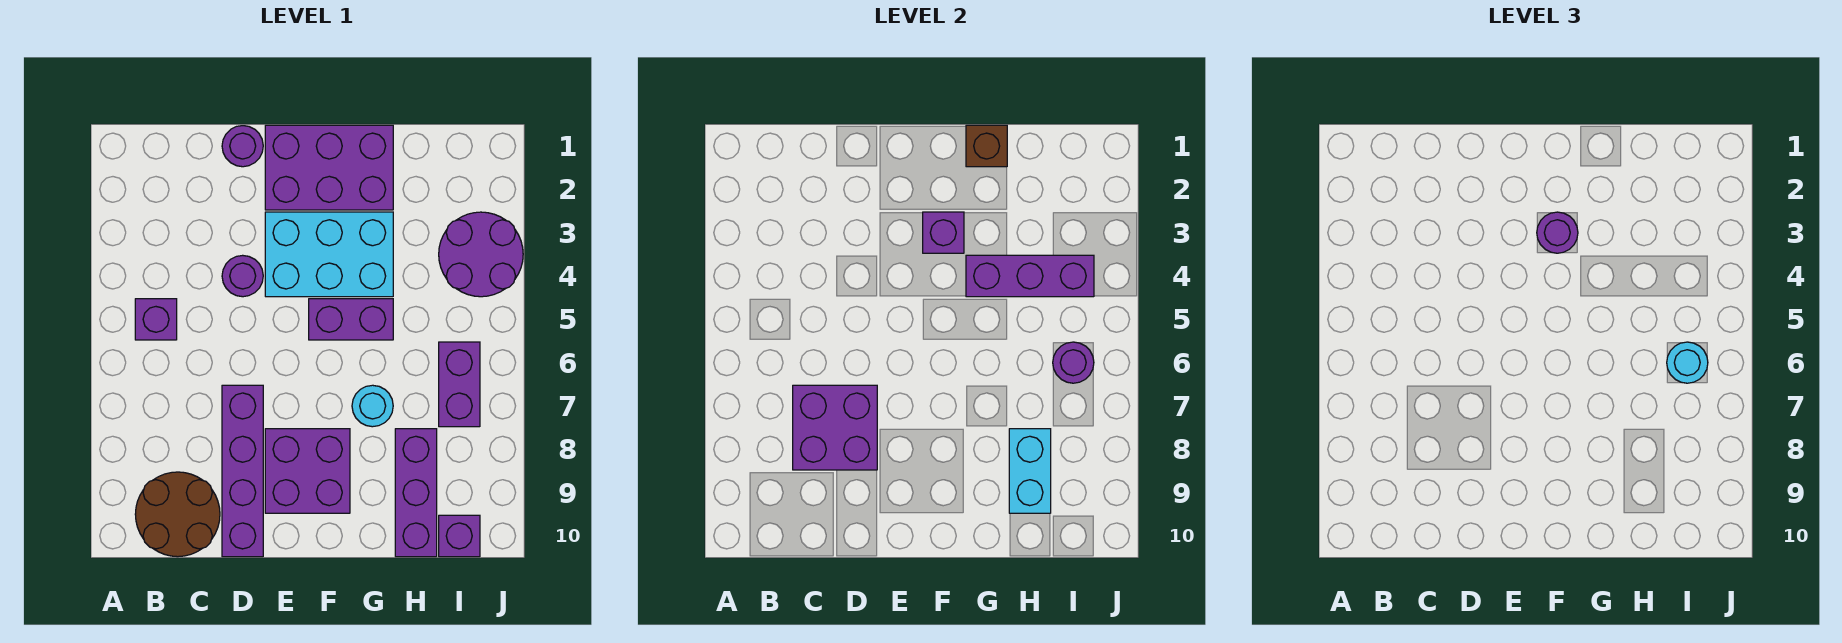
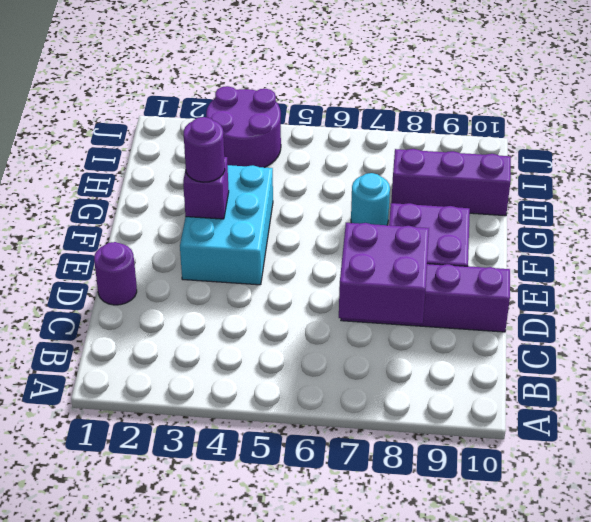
none -> purple brick B5 level 1
none -> brown round brick B9:C10 level 1
none -> purple round brick D4 level 1

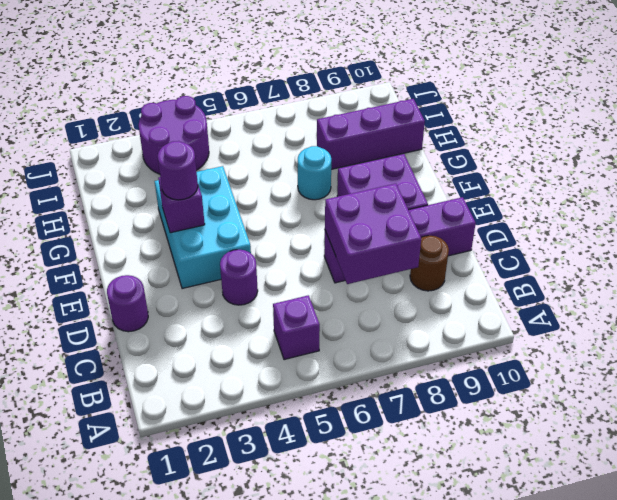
brown round brick C9 level 1 -> brown round brick B9:C10 level 1
none -> purple brick E1:G2 level 1
none -> purple brick F5:G5 level 1
none -> purple brick I6:I7 level 1

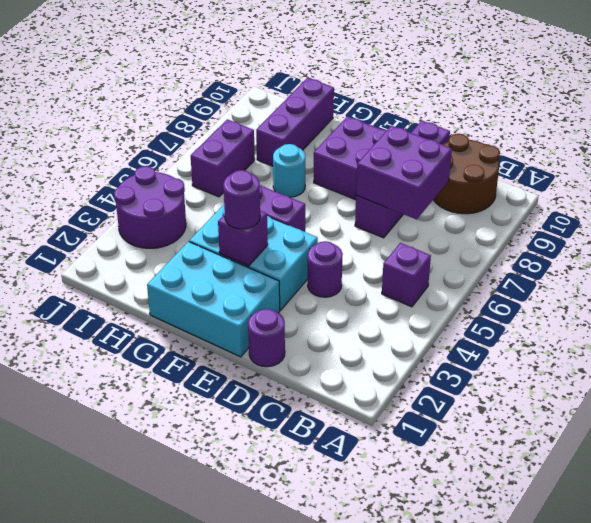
cyan brick E1:G2 level 1 -> purple brick E1:G2 level 1
none -> purple brick I10 level 1
none -> brown brick G1 level 2
none -> purple brick G4:I4 level 2

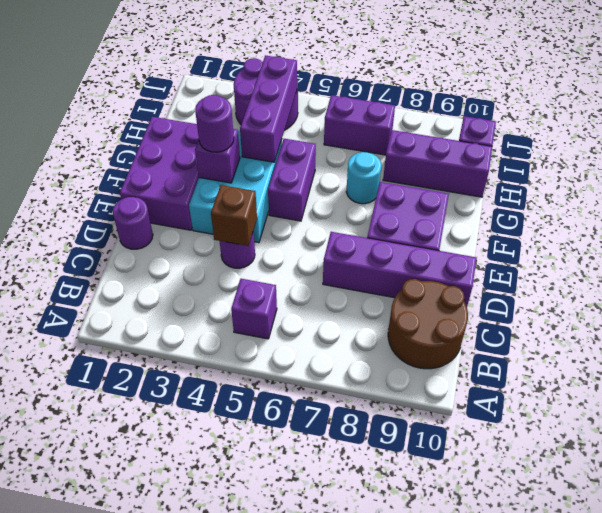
brown brick D4 level 2 -> brown brick G1 level 2
none -> purple brick C7:D8 level 2
none -> cyan brick H8:H9 level 2
none -> purple round brick I6 level 2

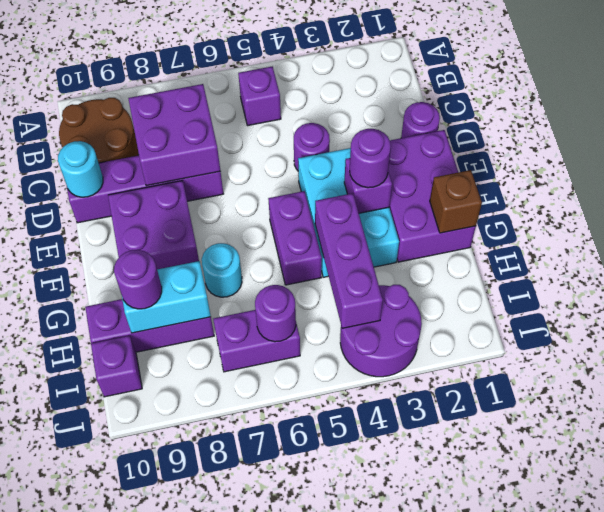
cyan round brick D10 level 2 -> cyan round brick I6 level 3
purple round brick H9 level 3 -> none

